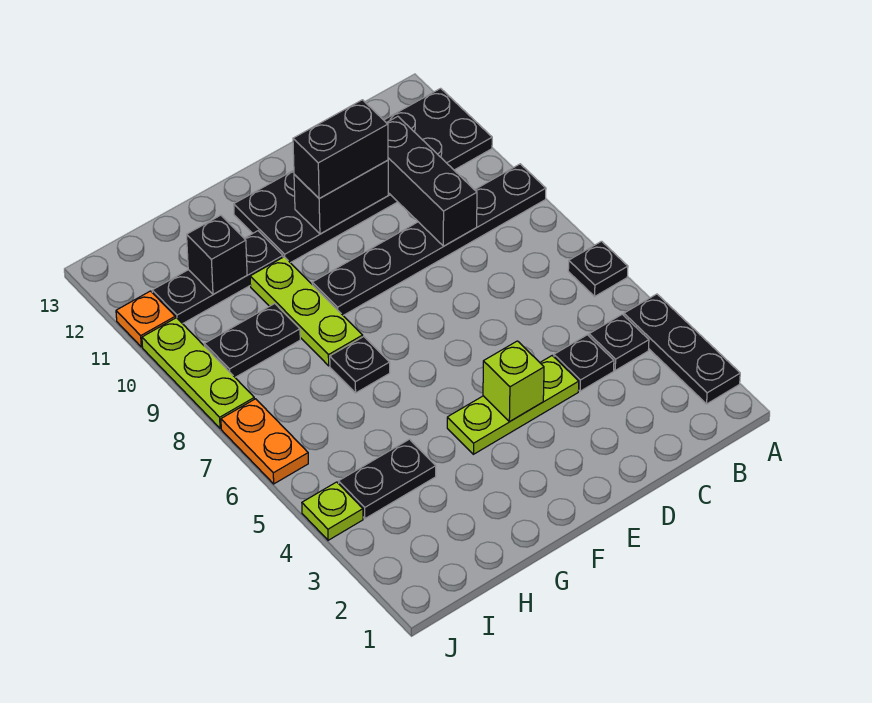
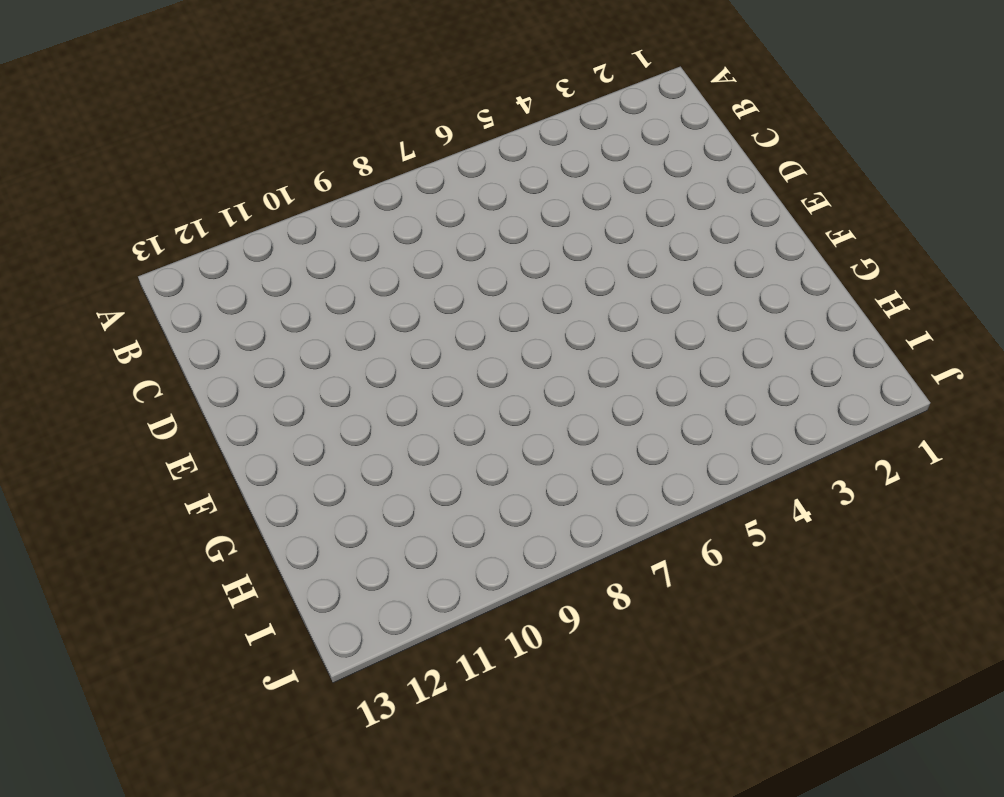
none -> black plate A2:A4 level 1
none -> black plate A6 level 1
none -> black plate A9:F9 level 1

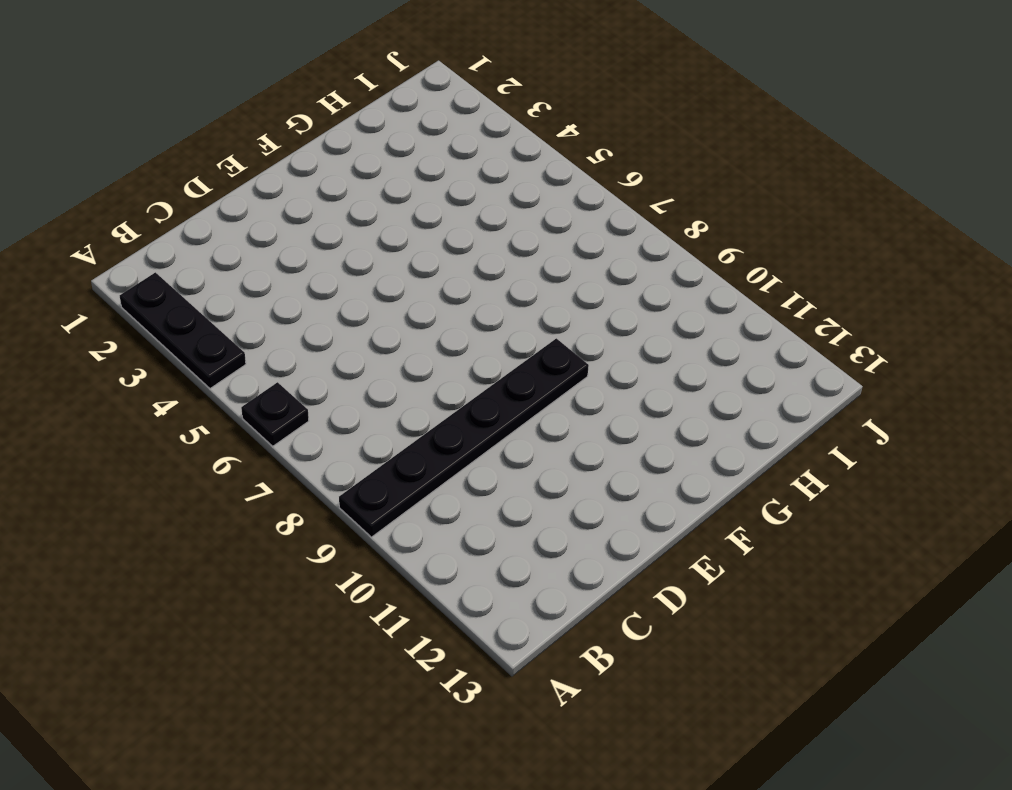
none -> black plate A11:F12 level 1
none -> black plate B4 level 1
none -> black plate C4 level 1

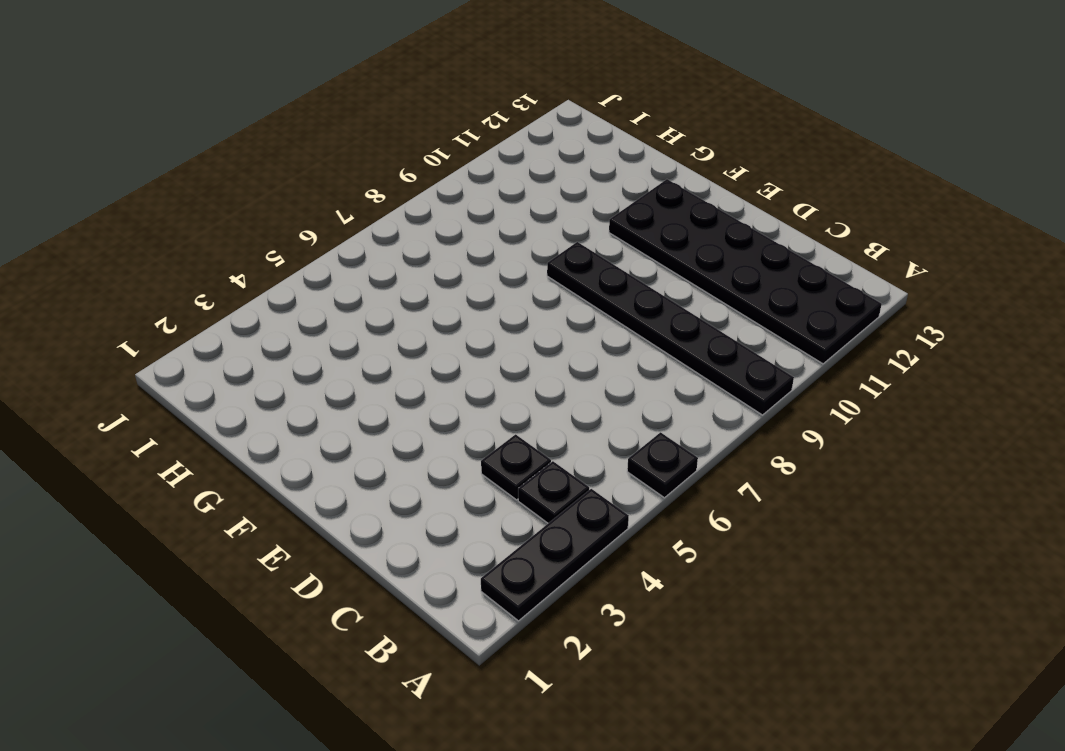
none -> lime plate D4:F4 level 1
none -> black plate G7 level 1
none -> lime plate G8:G10 level 1

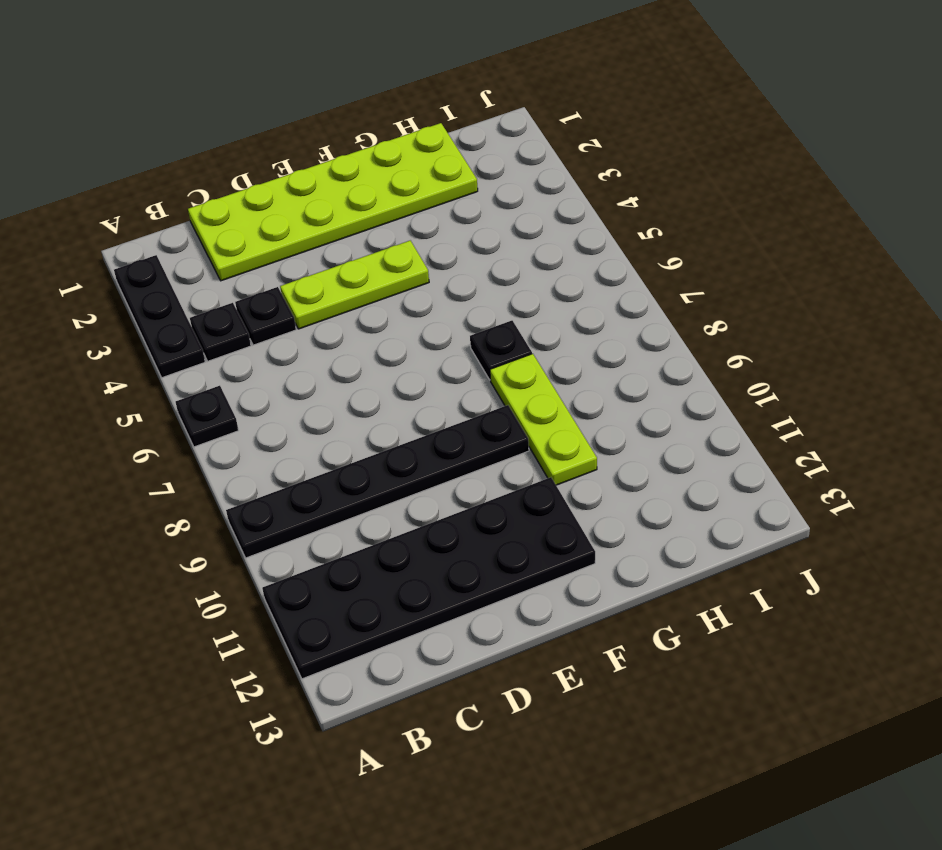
lime plate C1:H2 level 1 -> none
none -> black plate G11:I11 level 1
none -> black plate H4:I4 level 1
none -> black plate H9:I9 level 1

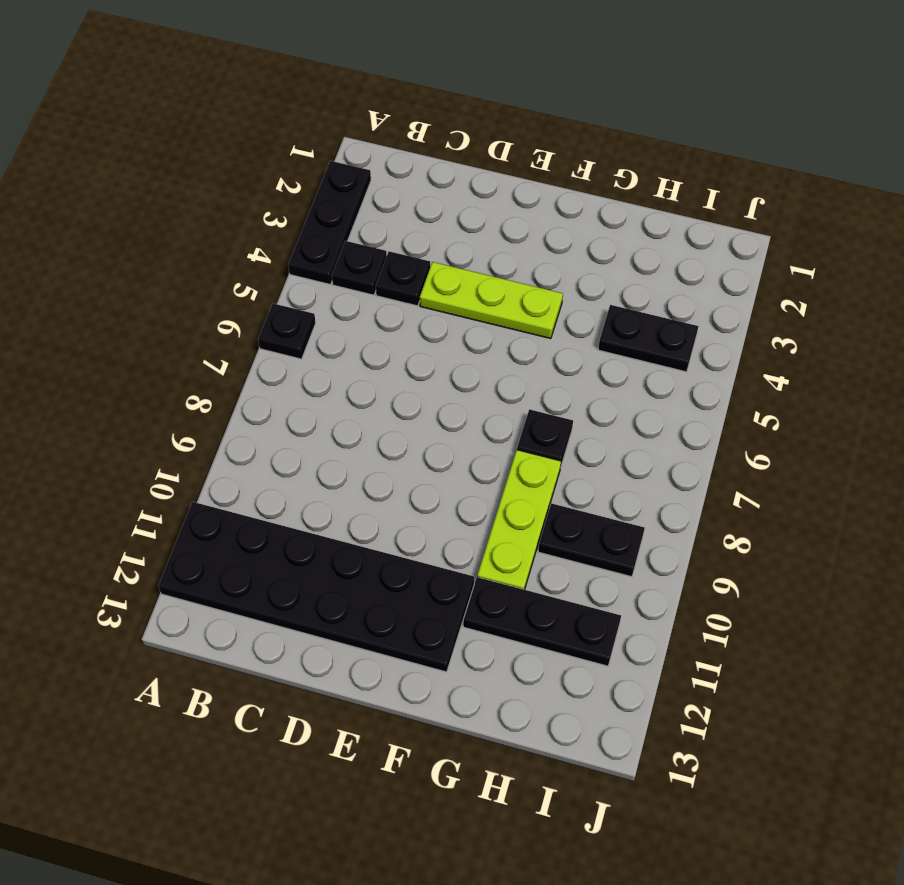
none -> black plate A9:F9 level 1
none -> lime plate J4 level 1
none -> orange plate J6:J7 level 1

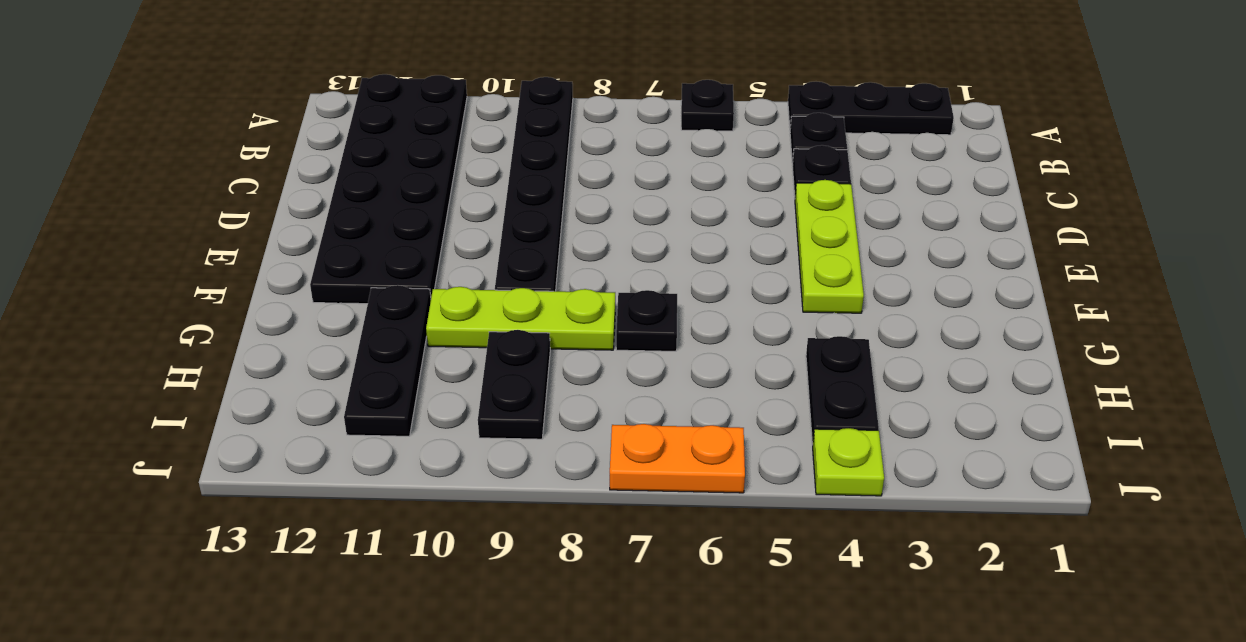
none -> lime plate J8:J10 level 1
none -> orange plate J11 level 1
none -> black brick C9:C11 level 2

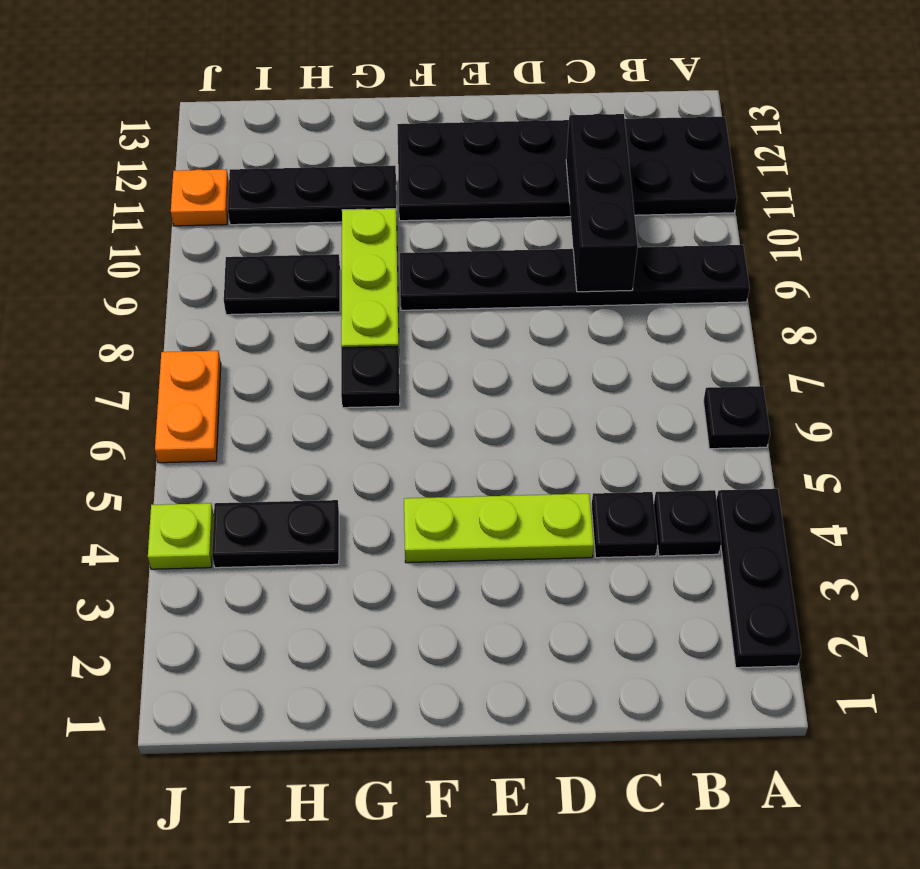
none -> lime plate J8:J10 level 1
none -> black brick D11:E11 level 2
none -> lime brick E4 level 2

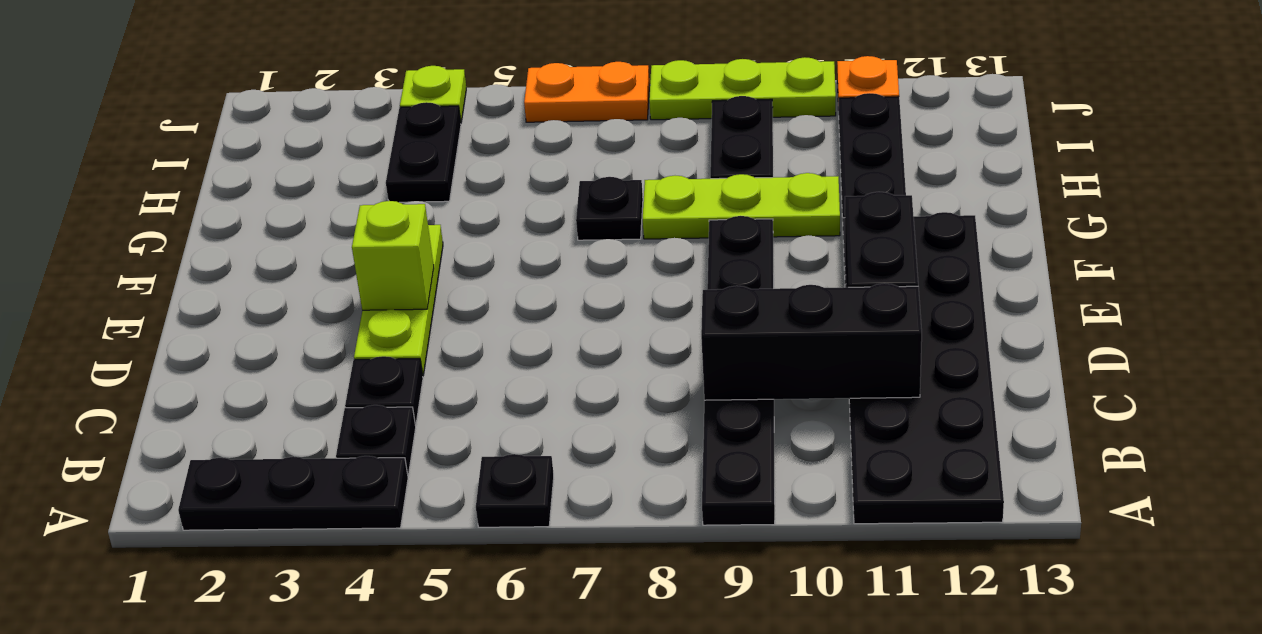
none -> black brick H11 level 2
none -> black brick D11:E11 level 3

